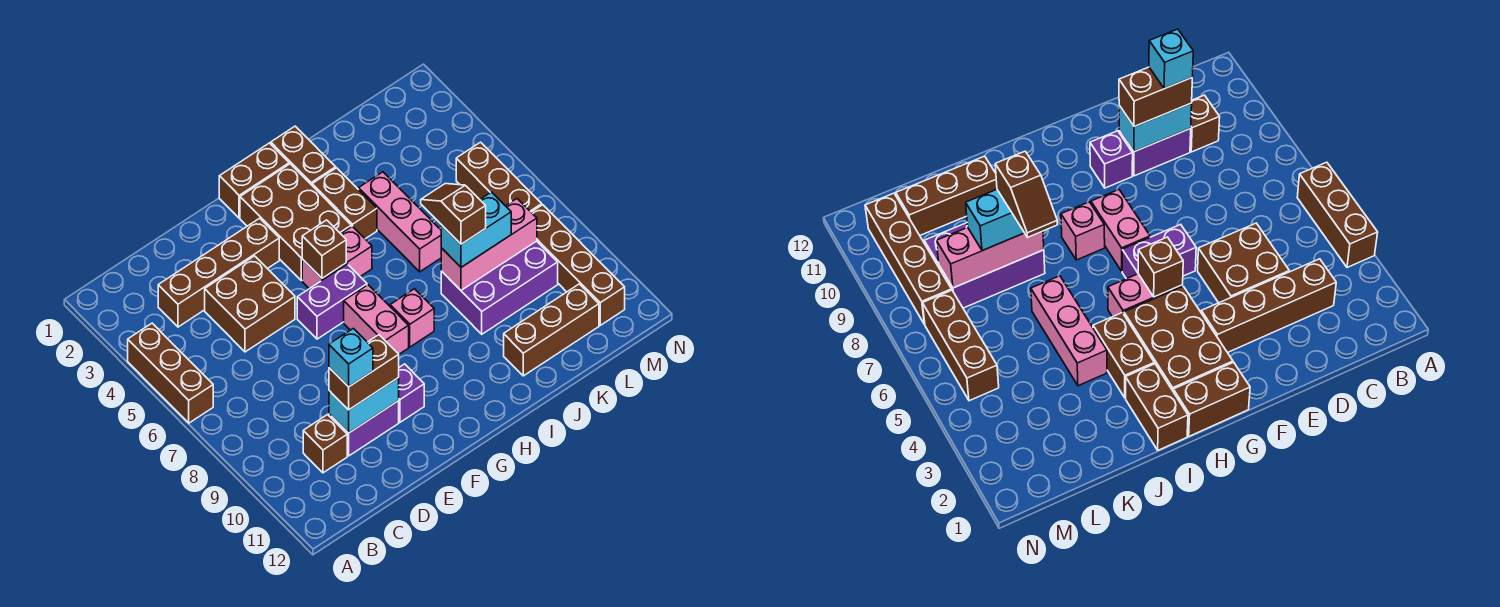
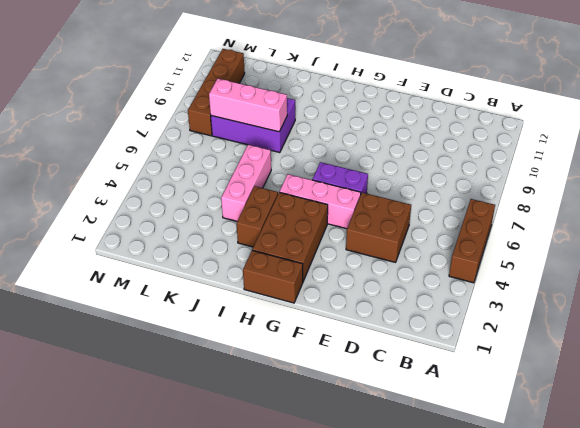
pink brick F5:H5 level 1 -> pink brick G5:H5 level 1
none -> brown brick C3:F3 level 1
none -> brown brick C10 level 1
none -> purple brick D10:E10 level 1

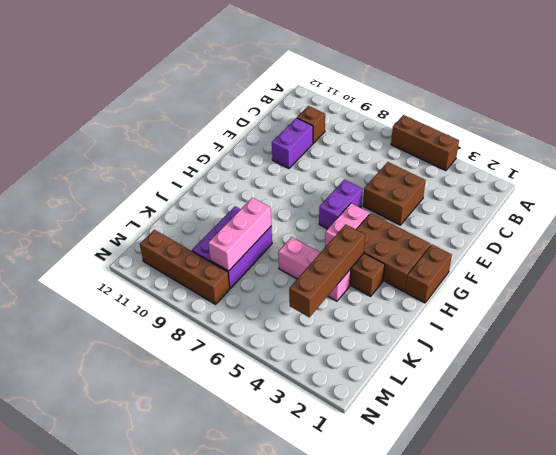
brown brick I4:L4 level 2 -> brown brick C3:F3 level 1
none -> purple brick F10 level 1
none -> pink brick G7:G8 level 1
none -> pink brick H8 level 1

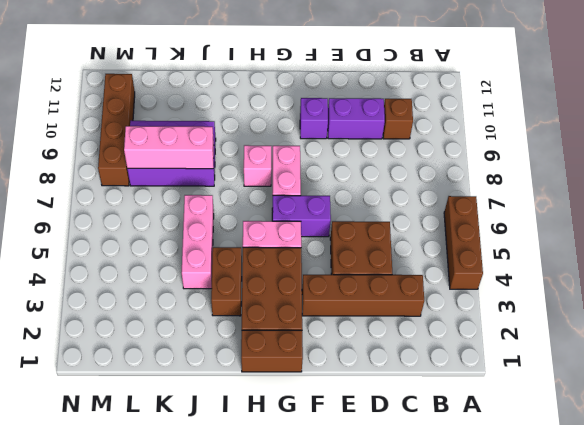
none -> brown brick I1:I2 level 1
none -> brown brick J11:L11 level 1
none -> brown brick M5:M7 level 1

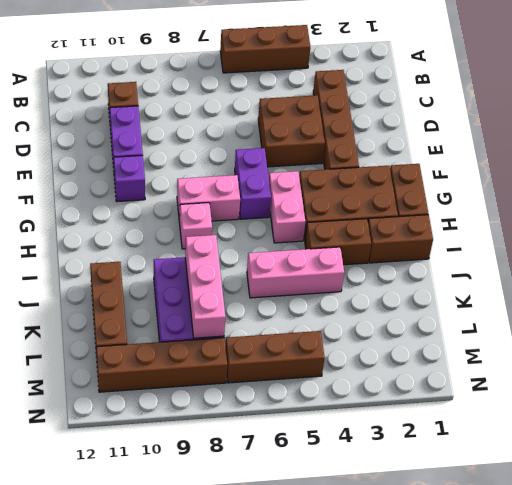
none -> cyan brick D10:E10 level 2
none -> brown brick G5 level 2
none -> brown brick D10:E10 level 3

